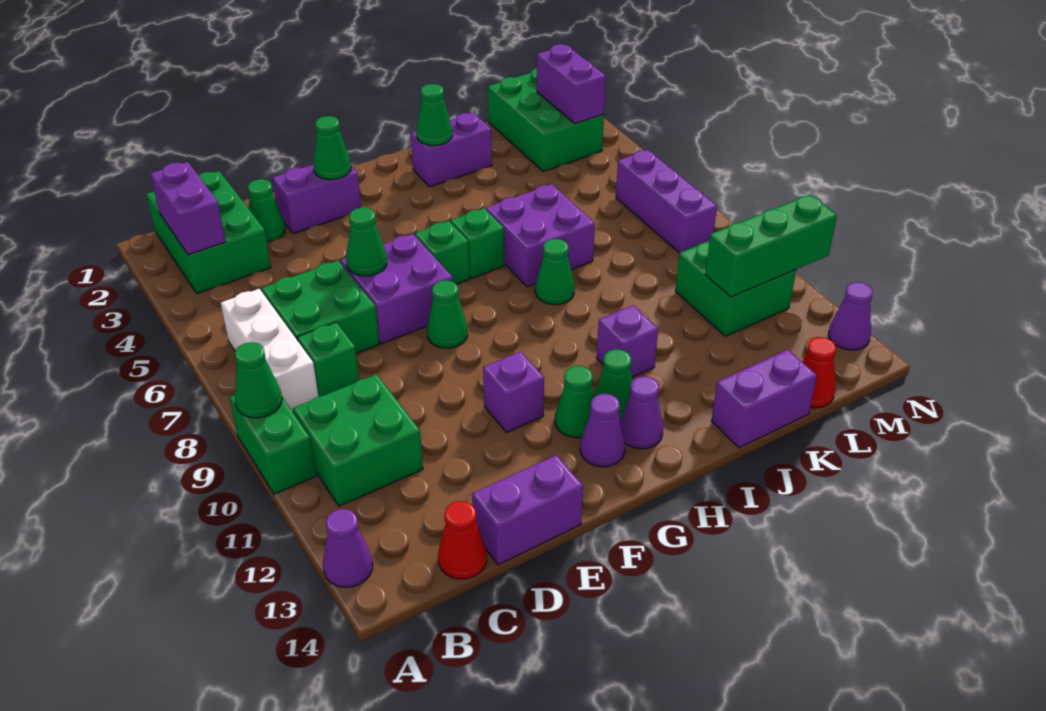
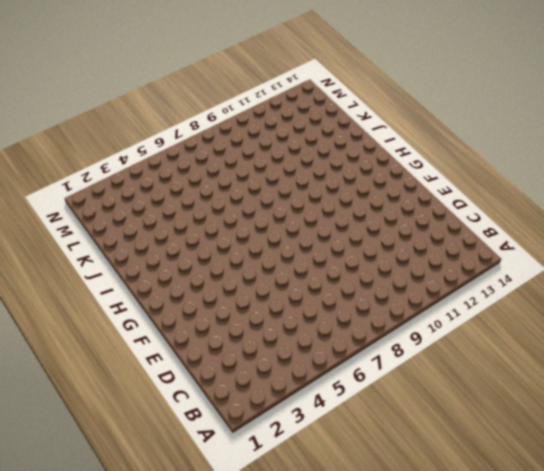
none -> green brick A9:A10 level 1
none -> purple cone A13 level 1
none -> green brick B1:C3 level 1
none -> white brick B6:B8 level 1

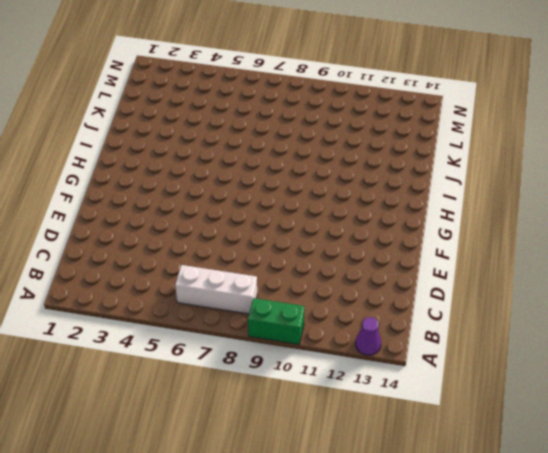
none -> green brick B1:C3 level 1
none -> green brick B10:C11 level 1
none -> green brick C6:D7 level 1
none -> green brick C8 level 1

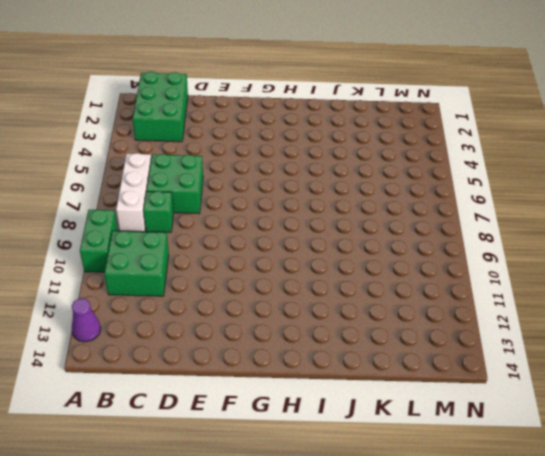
none -> red cone C14 level 1
none -> green cone D2 level 1
none -> purple brick D14:E14 level 1
none -> purple brick E2:F2 level 1

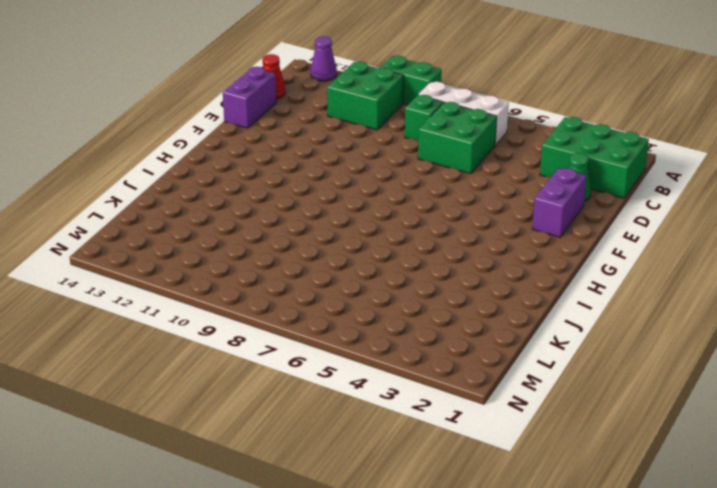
none -> purple brick E6:F7 level 1
none -> green cone F8 level 1
none -> purple brick F11 level 1
none -> green brick G6 level 1

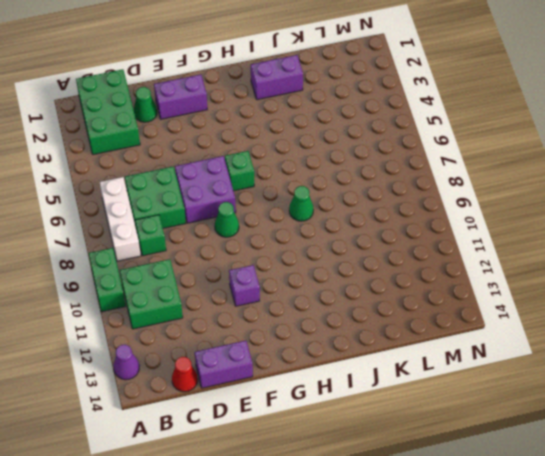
none -> green cone G12 level 1
none -> purple cone G13 level 1
none -> green brick H6 level 1
none -> green cone H12 level 1

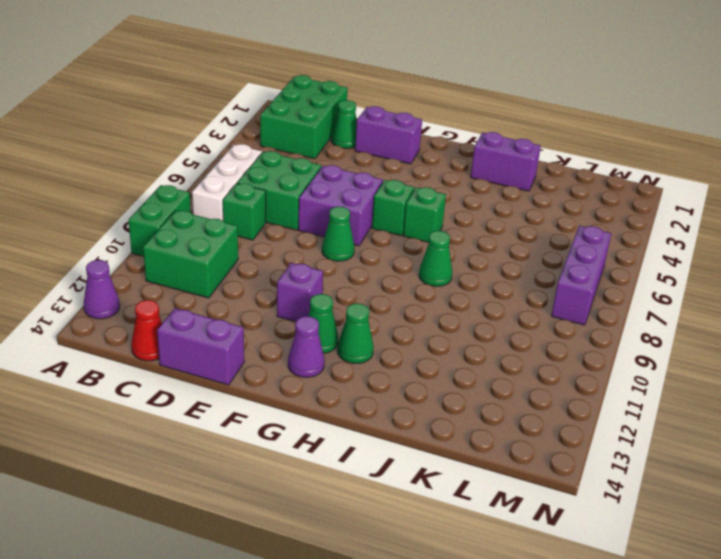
none -> purple cone H13 level 1
none -> purple brick I6:J7 level 1
none -> purple brick I11 level 1
none -> purple brick J14:K14 level 1

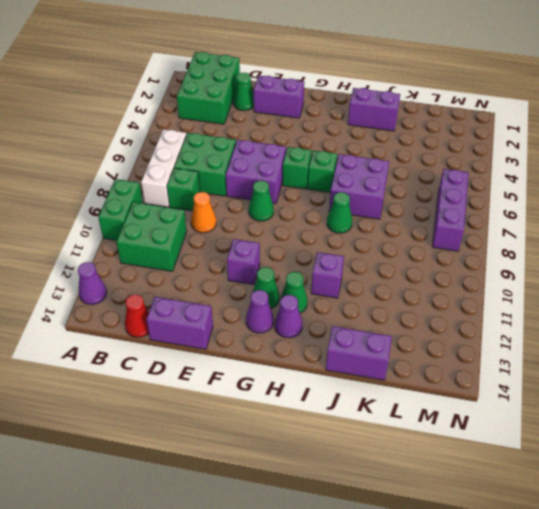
orange cone D9 level 1 -> none
none -> green brick L1:M3 level 1
none -> green brick L10:M11 level 1
none -> red cone L14 level 1
none -> purple cone N13 level 1

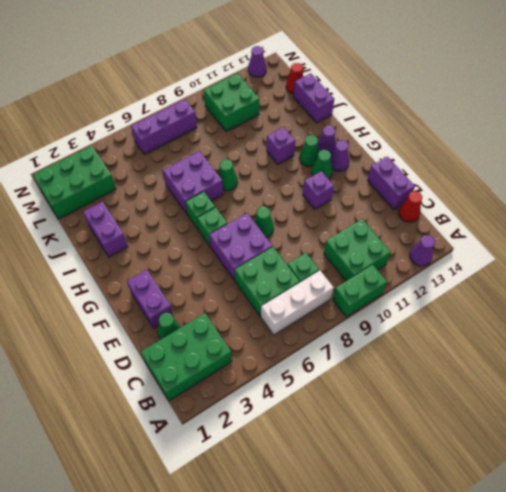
none -> green cone A9 level 2
none -> purple brick B2:B3 level 2
none -> green cone E6 level 2
none -> green cone F2 level 2

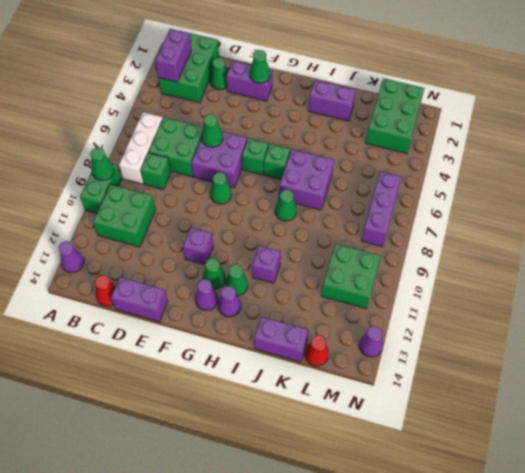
none -> green cone I2 level 2
none -> green brick L11:N11 level 2
none -> purple brick M2:M3 level 2

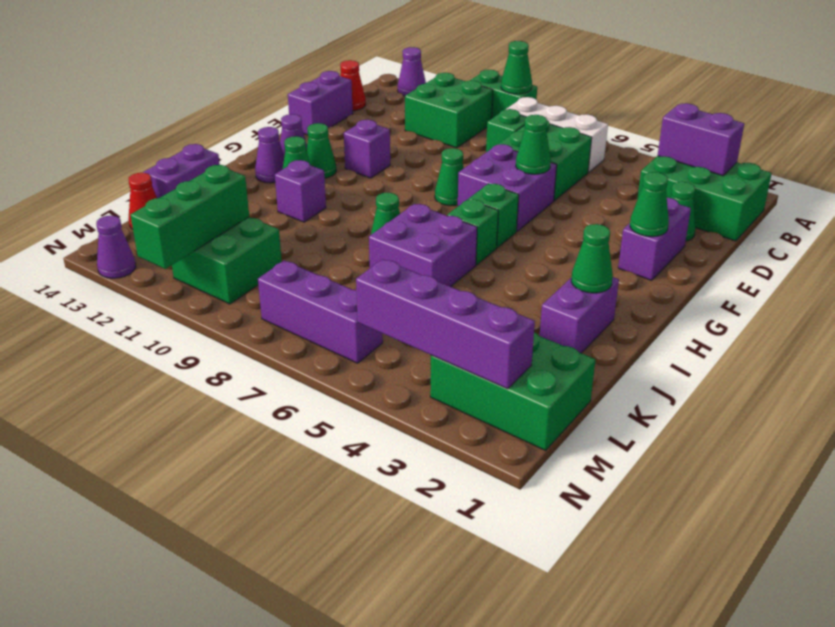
purple brick M2:M5 level 2 -> purple brick M2:M3 level 2

